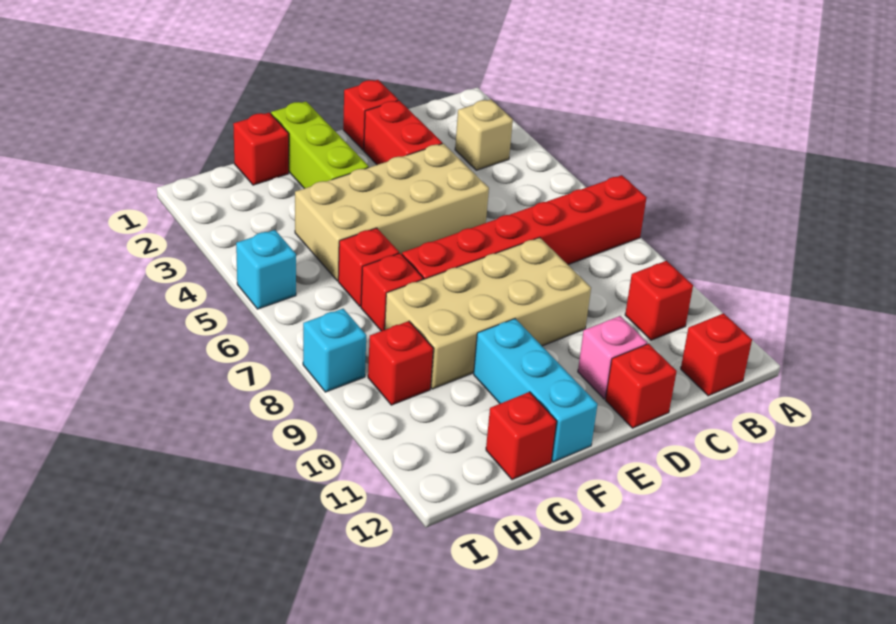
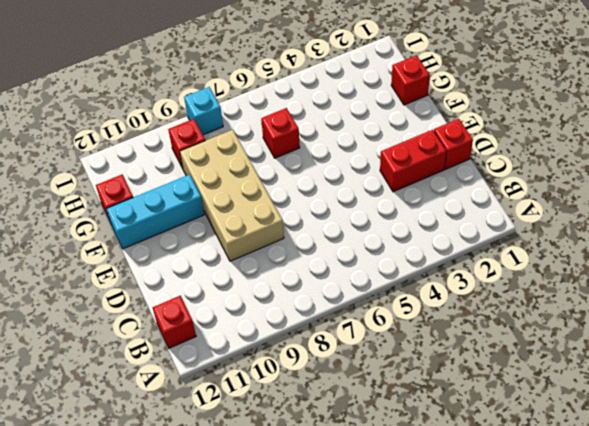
none -> red brick A7:F7 level 1
none -> tan brick B3 level 1
none -> red brick B10 level 1

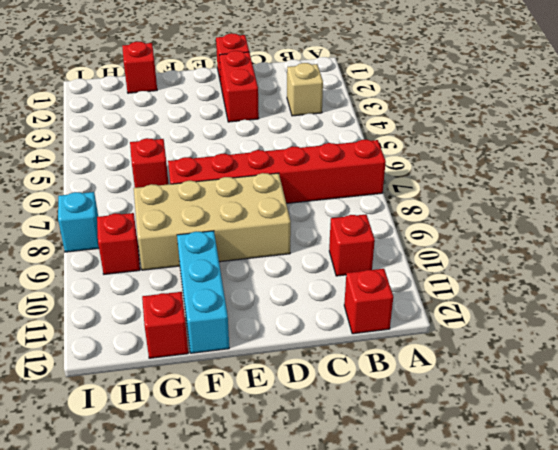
none -> tan brick D4:G5 level 1
none -> pink brick D11 level 1
none -> red brick D12 level 1

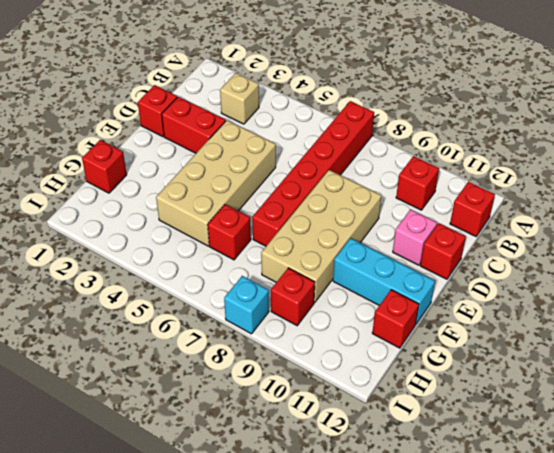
none -> lime brick F1:F3 level 1
none -> red brick G7 level 1
none -> cyan brick I5 level 1

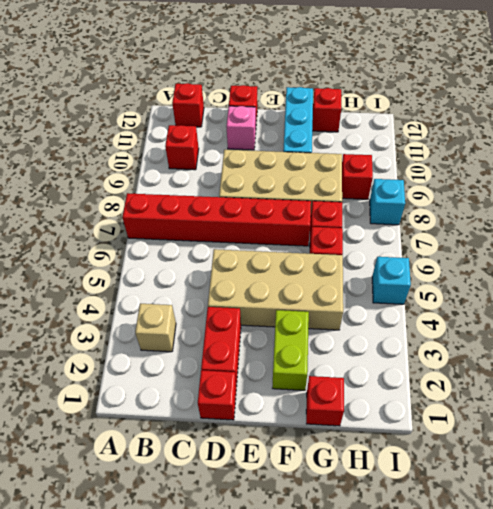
lime brick F2:F3 level 1 -> lime brick F1:F3 level 1

